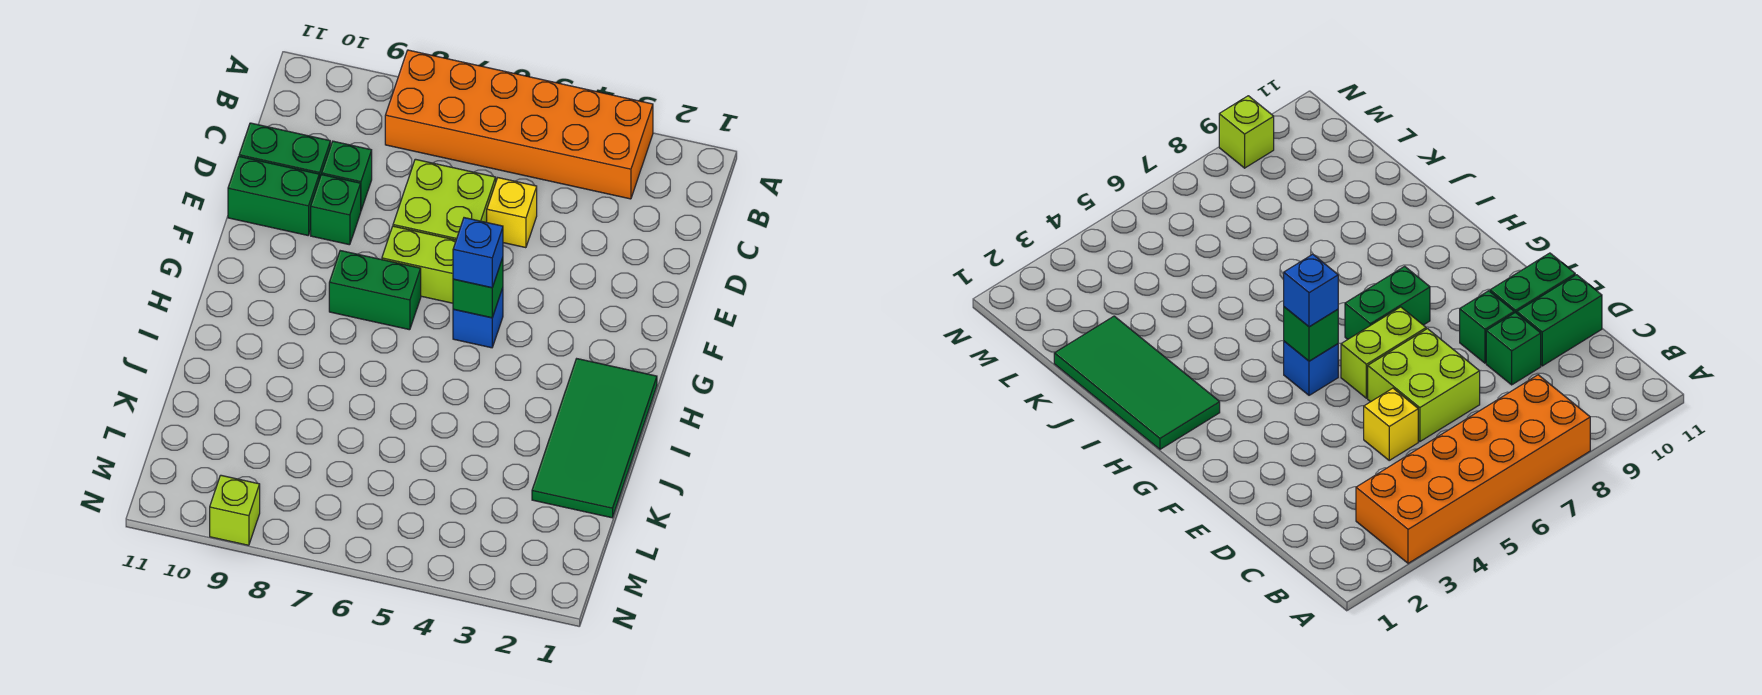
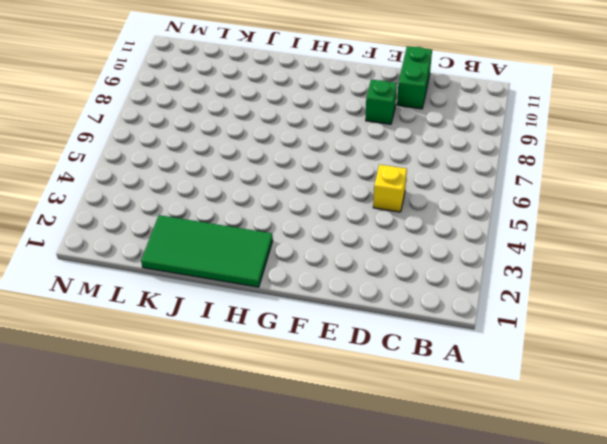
none -> orange brick A3:B8 level 1
none -> lime brick D6:E7 level 1
none -> green brick D9 level 1

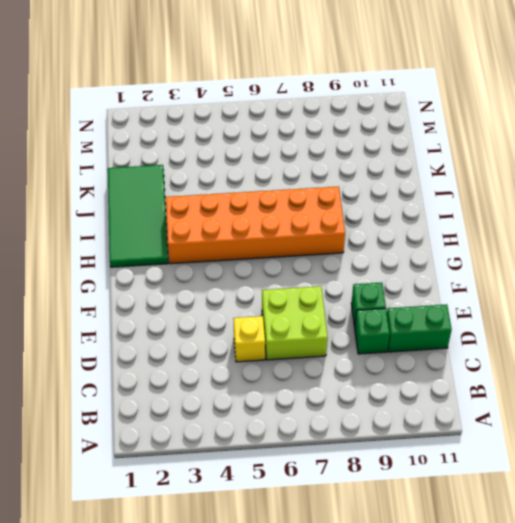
orange brick H3:I8 level 1 -> orange brick A3:B8 level 1
none -> green brick E10:E11 level 1
none -> lime brick F6:F7 level 1
none -> blue brick G5 level 1

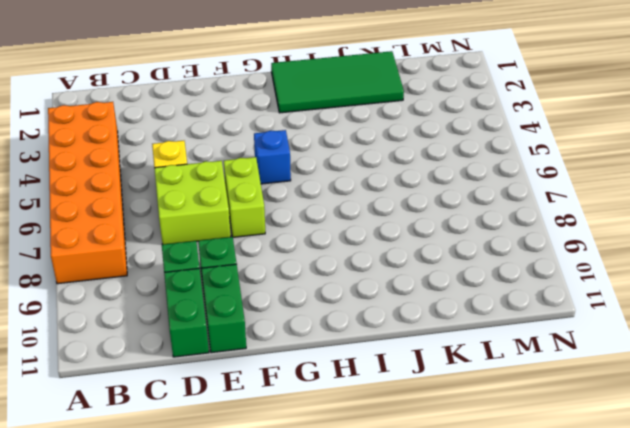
none -> green brick G7:G8 level 1
none -> lime brick N9 level 1
none -> green brick G5 level 2

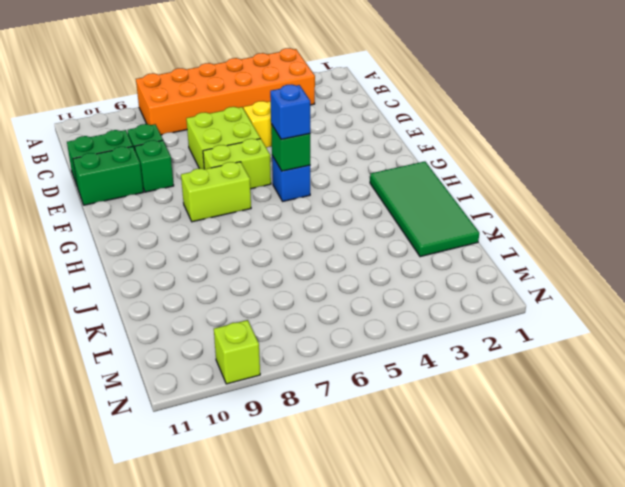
lime brick G7:G8 level 1 -> green brick G7:G8 level 1

